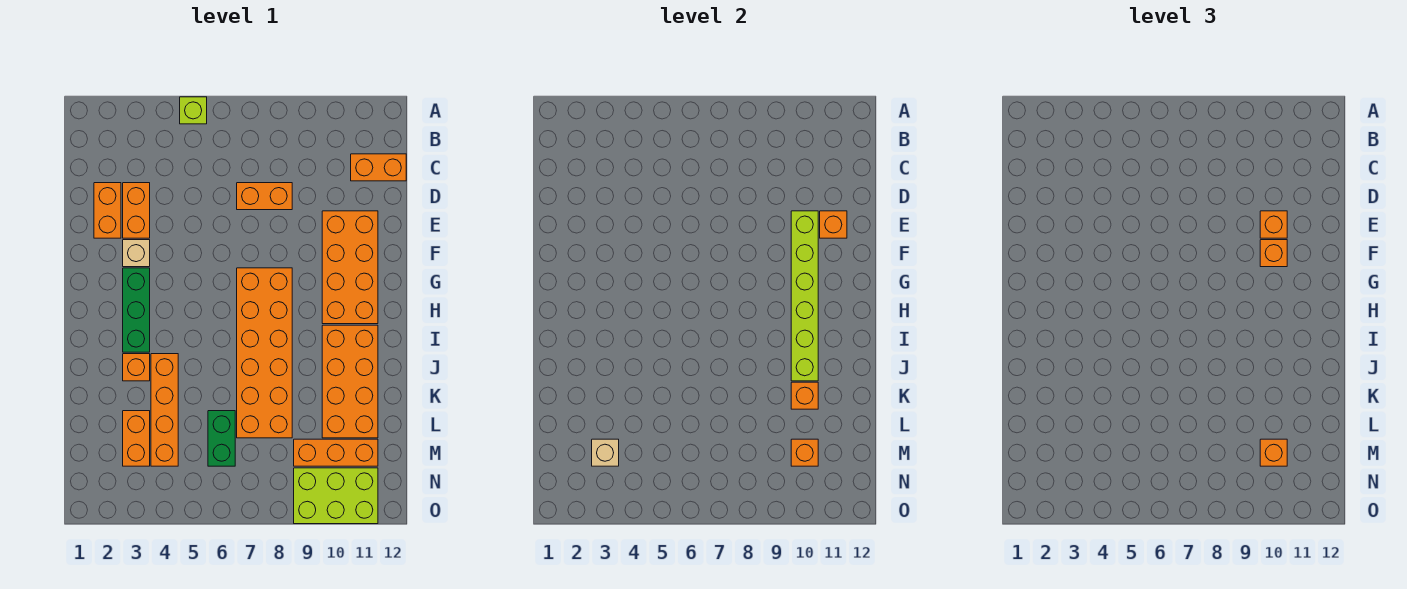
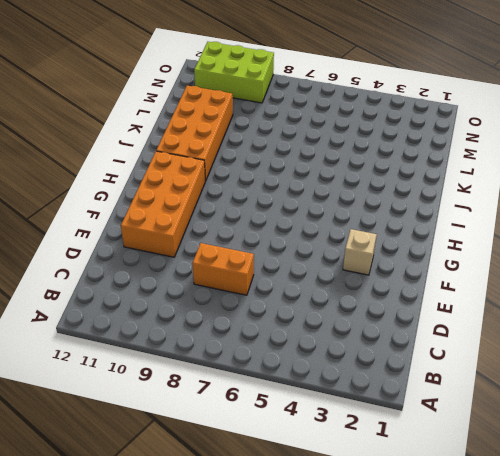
none -> lime brick A5 level 1
none -> orange brick C11:C12 level 1
none -> orange brick D2:E2 level 1

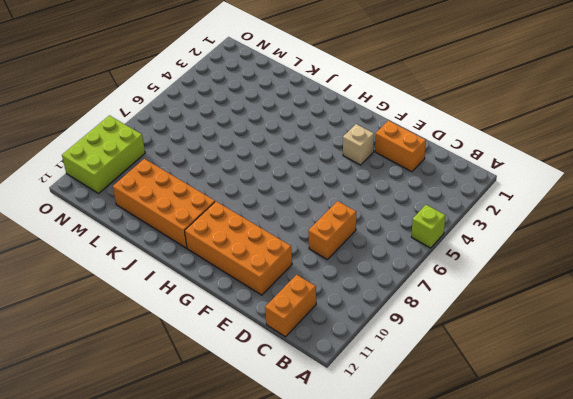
none -> orange brick D3:E3 level 1
none -> green brick G3:I3 level 1
none -> orange brick G7:L8 level 1

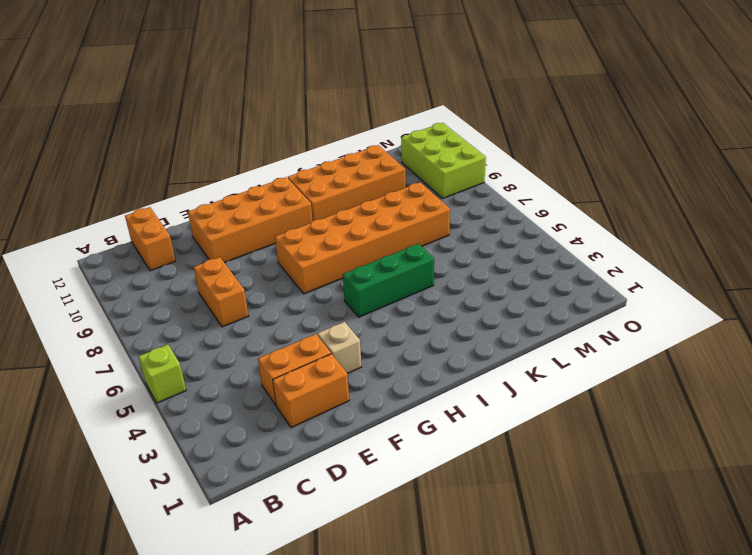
green brick H5:J5 level 1 -> green brick G3:I3 level 1
none -> orange brick J3 level 1
none -> orange brick J4:M4 level 1
none -> orange brick L3:M3 level 1

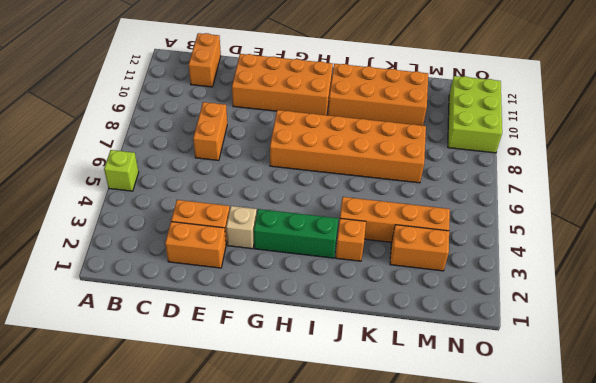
none -> green brick L6:M6 level 1
none -> orange brick M9:M11 level 1
none -> lime brick E10:J10 level 2

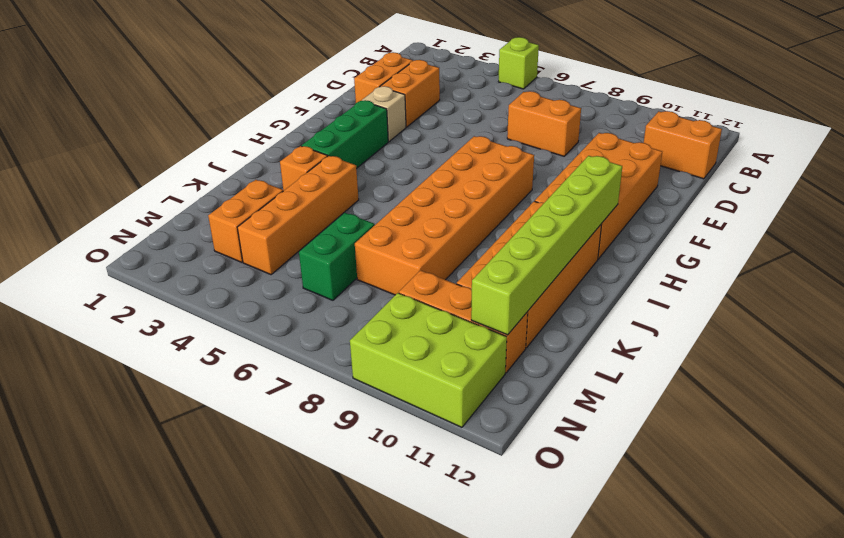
lime brick H11:M11 level 2 -> lime brick E10:J10 level 2
none -> orange brick E11 level 2
none -> orange brick K10 level 2
none -> tan brick M3 level 2

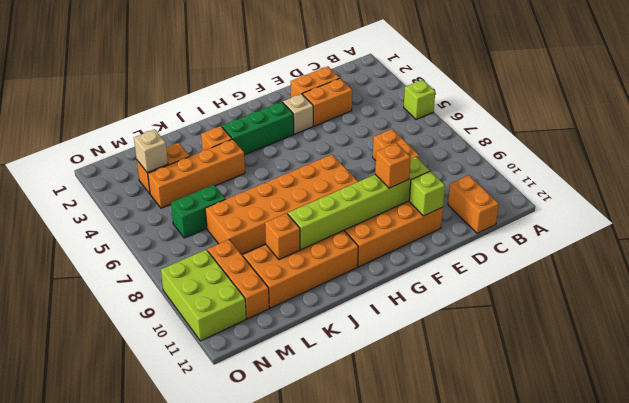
lime brick E11 level 2 -> orange brick E11 level 2
none -> orange brick M10 level 2
none -> orange brick E10 level 3
none -> orange brick M10 level 3

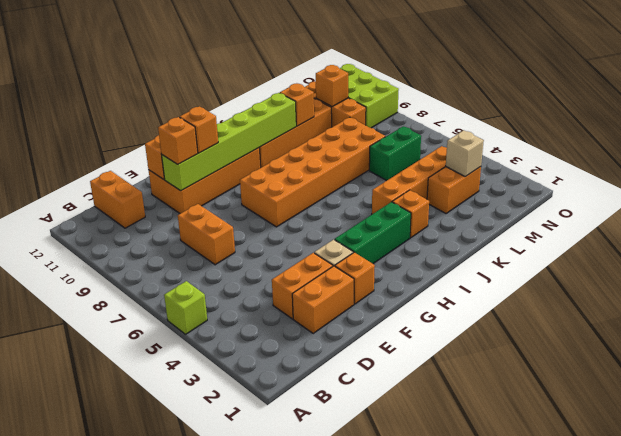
orange brick F2 level 1 -> orange brick M10 level 3

